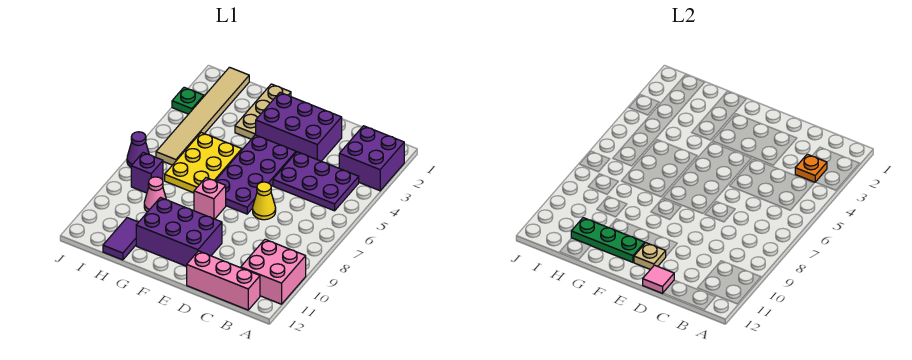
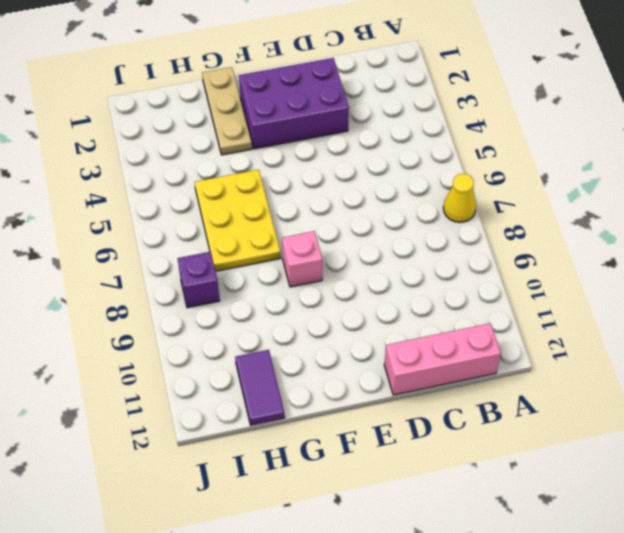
yellow cone A7 level 1 -> yellow cone D7 level 1
none -> purple brick A2:B3 level 1
none -> pink brick A10:B11 level 1
none -> purple plate B4:D5 level 1

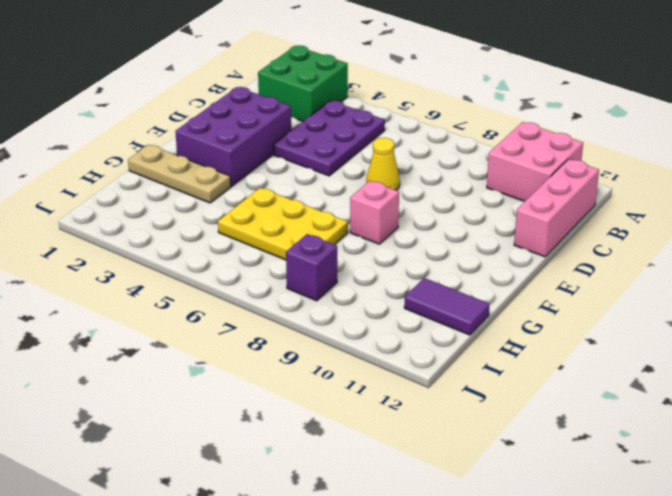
green brick A2:B3 level 1 -> purple brick A2:B3 level 1
none -> purple plate E4:F7 level 1
none -> purple brick E10:G11 level 1
none -> pink cone H9 level 1

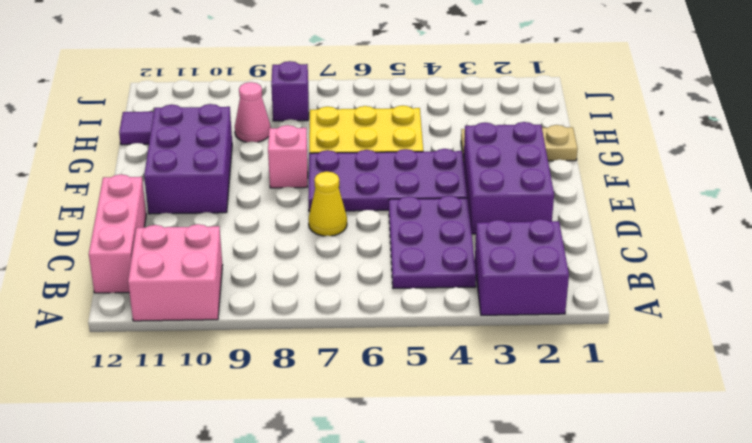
none -> tan tile I1:I6 level 1
none -> green plate J3 level 1
none -> purple cone J7 level 1

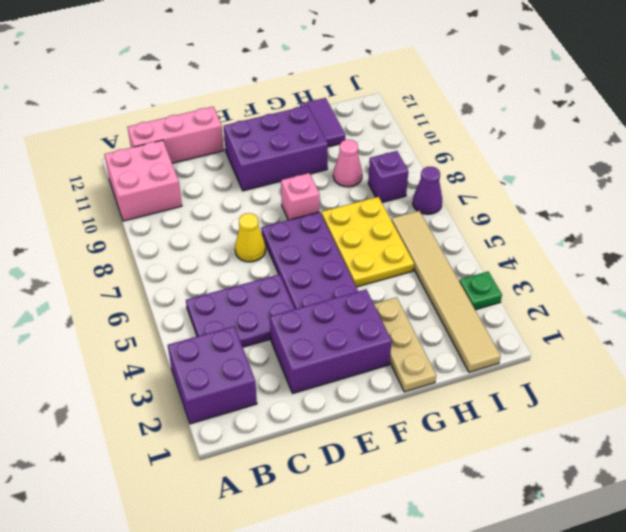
none -> orange plate B3 level 2
none -> pink tile D12 level 2
none -> tan plate E11 level 2

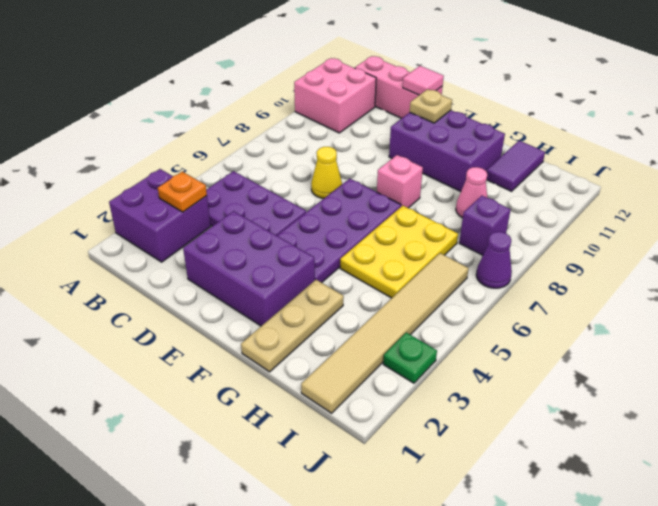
none -> green plate F11:H11 level 2

